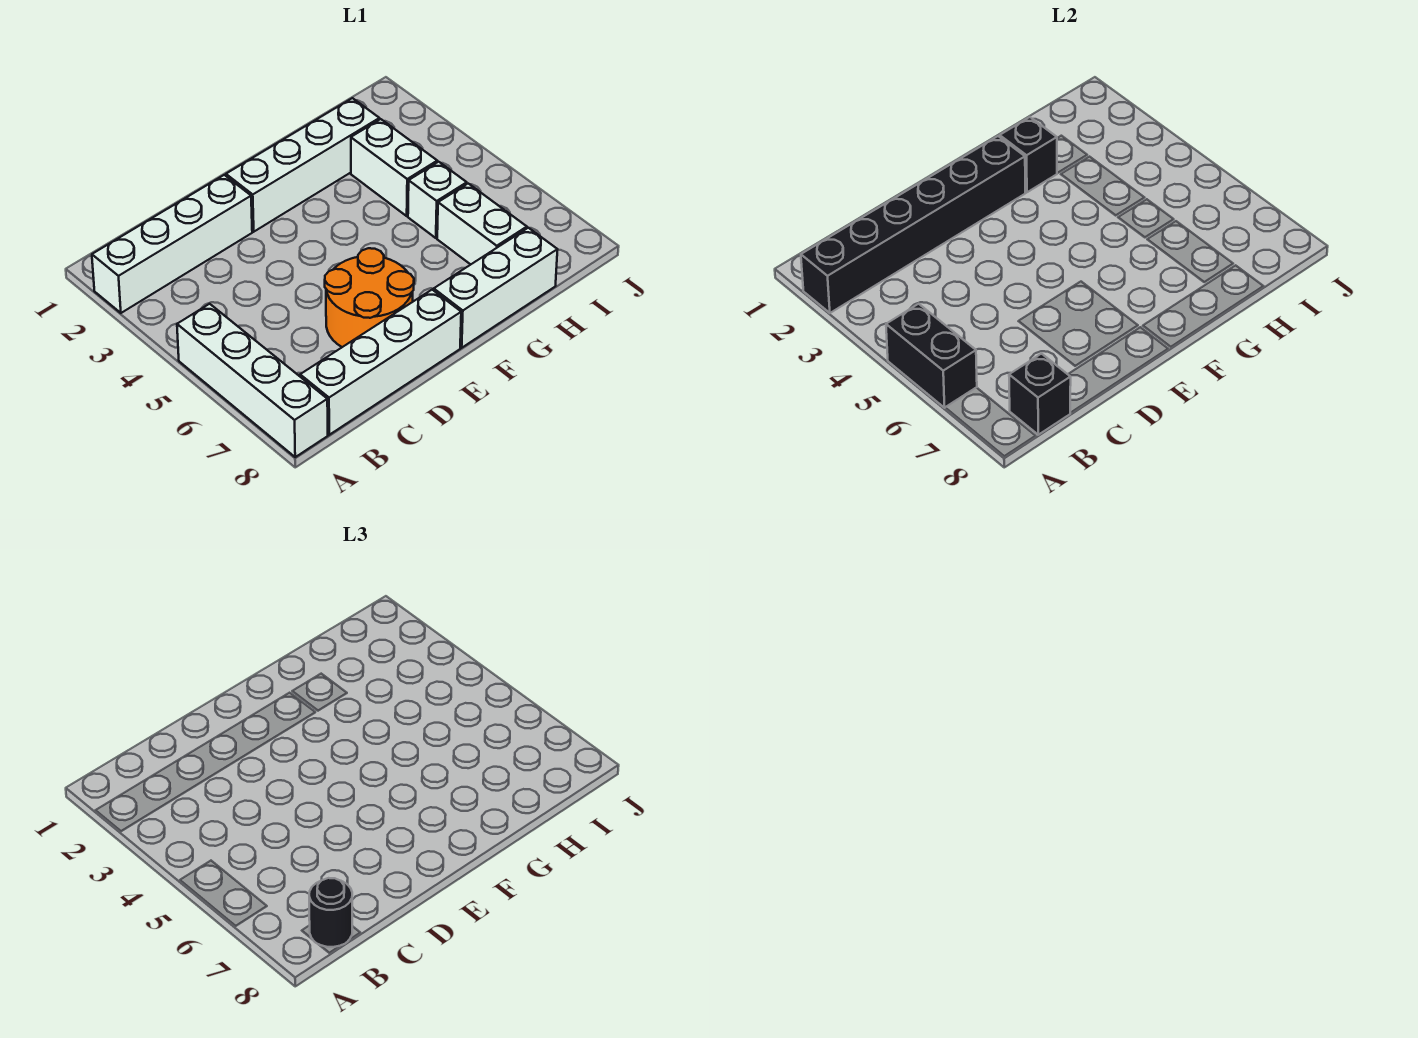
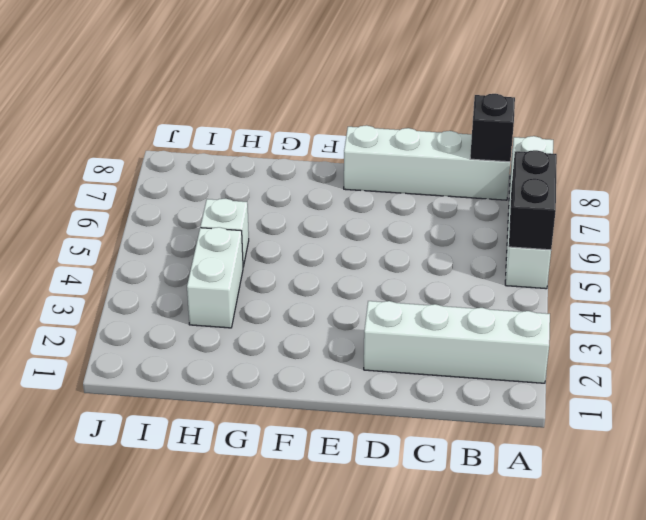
none -> orange round brick D6:E7 level 1
none -> white brick E2:H2 level 1
none -> white brick F8:H8 level 1

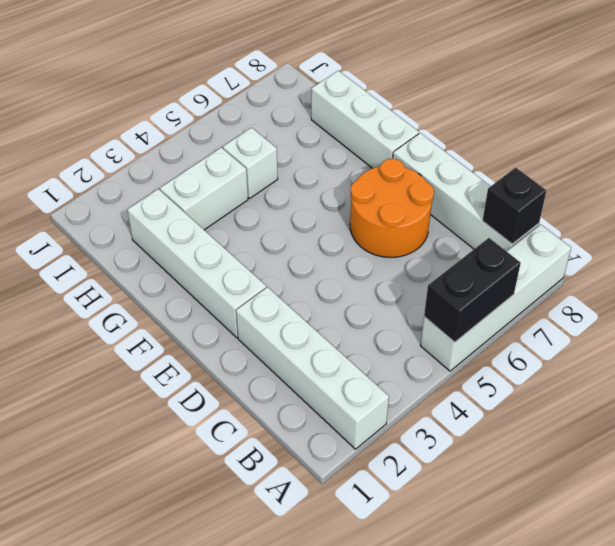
none -> white brick H6:H7 level 1
none -> black brick A2:F2 level 2
none -> black brick G2 level 2

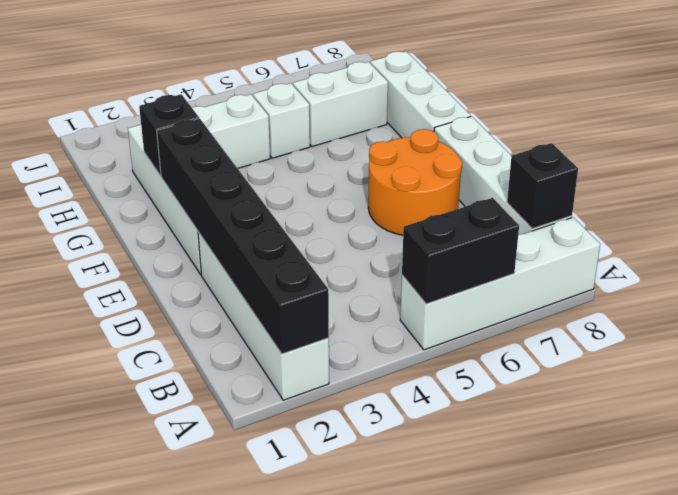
none -> black round brick B8 level 3

